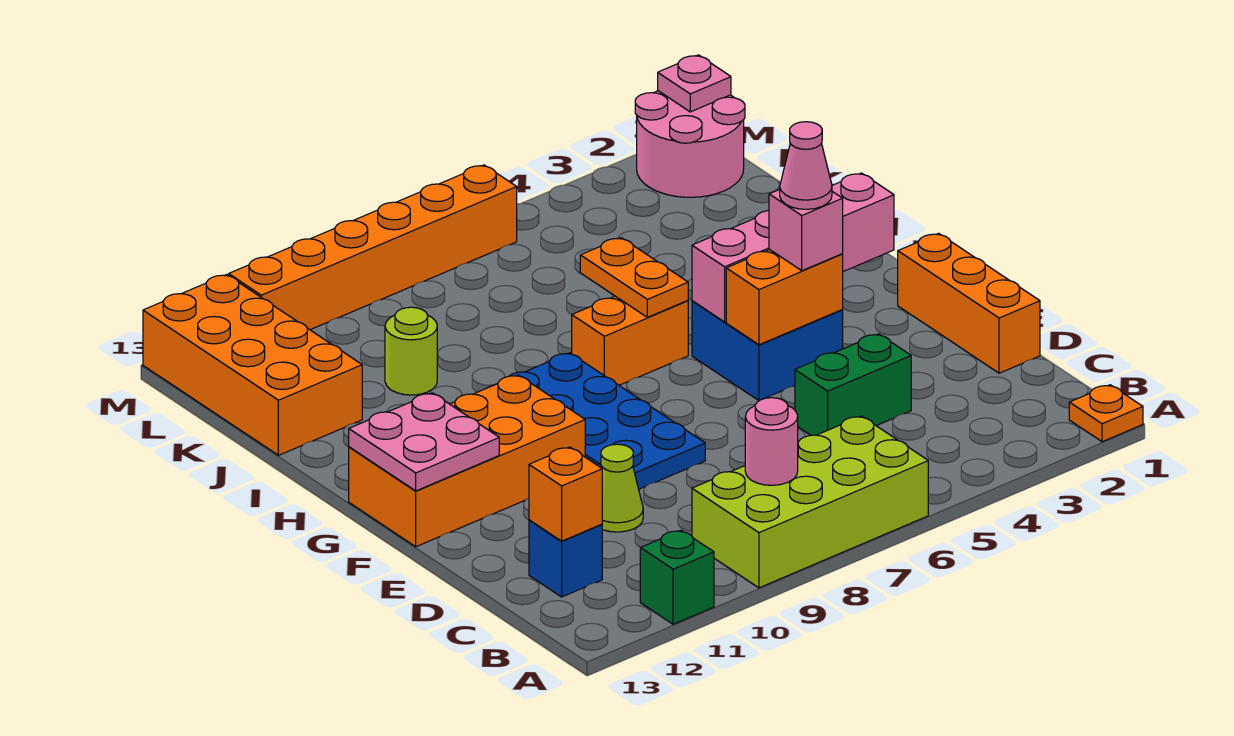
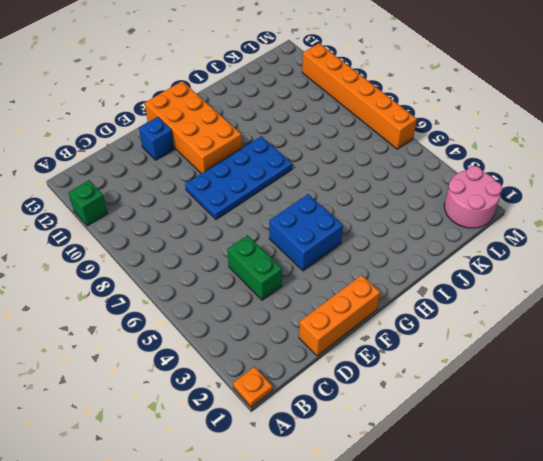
blue brick E12 level 1 -> blue brick C12 level 1
none -> lime brick A6:B9 level 1
none -> lime cone D10 level 1
none -> orange brick H6:H7 level 1

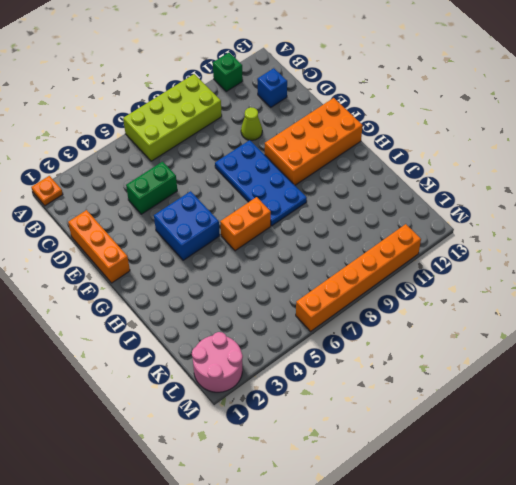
none -> lime round brick J10 level 1
none -> orange brick J12:M13 level 1
none -> pink round brick B8 level 2

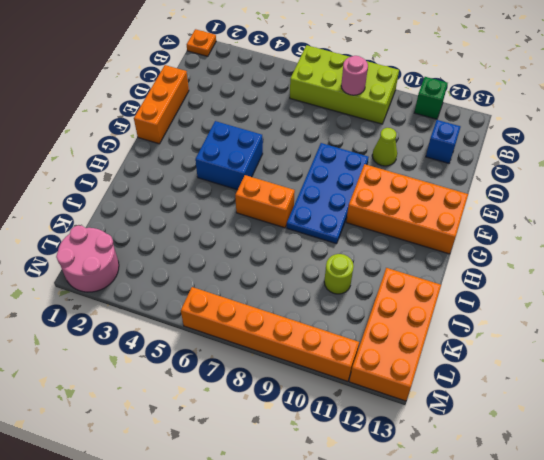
none -> green brick D4:D5 level 1
none -> orange brick C12 level 2
none -> orange brick F4:F5 level 2

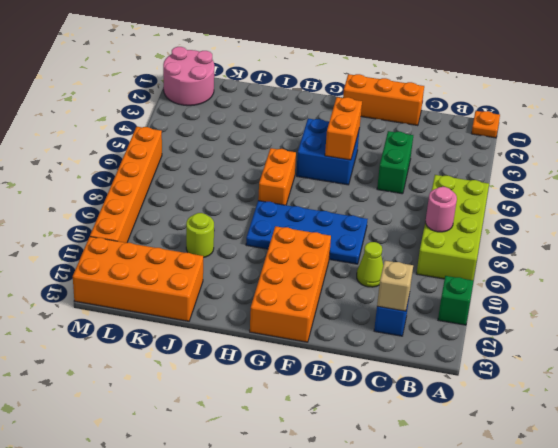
tan brick C12 level 2 -> orange brick C12 level 2
none -> pink plate F12:G13 level 2
none -> pink brick G2:G5 level 2
none -> orange plate H6:I6 level 2

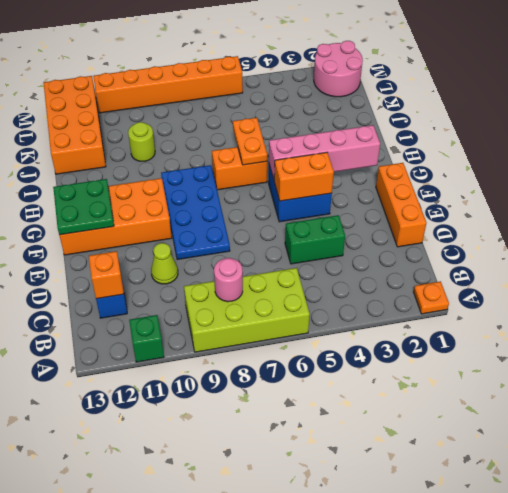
green plate F12:G13 level 2 -> pink plate F12:G13 level 2
none -> pink plate M1 level 2
none -> pink brick F4 level 3
none -> pink cone F4 level 4

